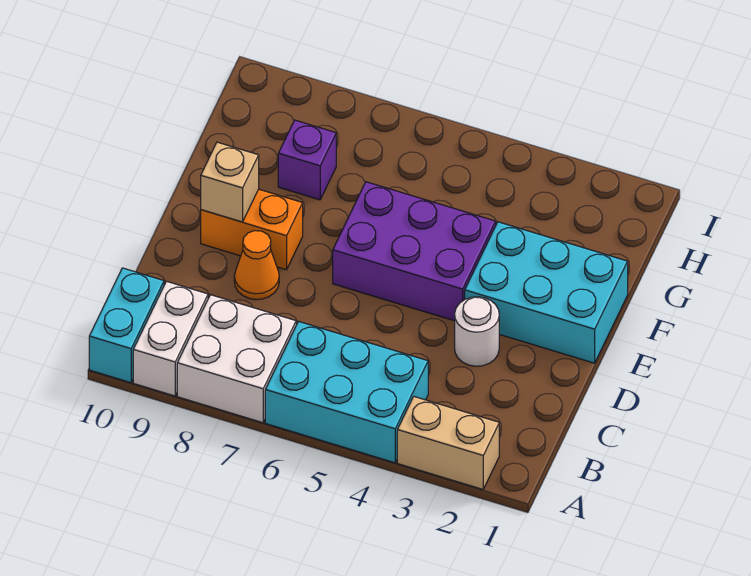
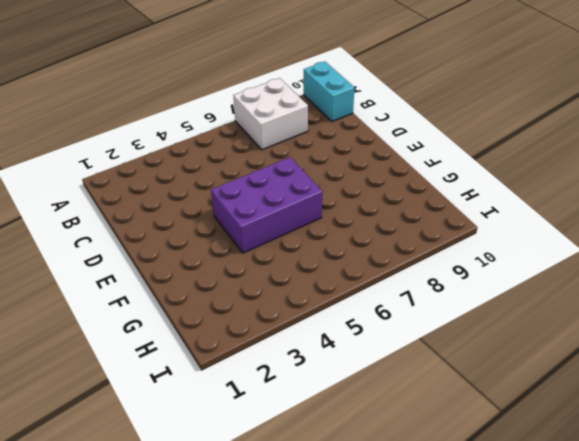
none -> tan brick A2:A3 level 1
none -> cyan brick A4:B6 level 1
none -> white brick A9:B9 level 1

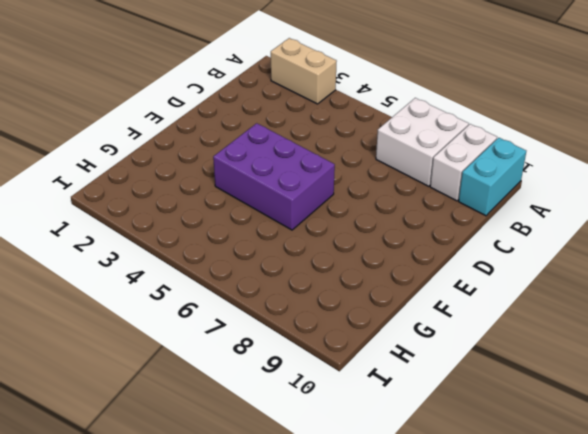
none -> cyan brick A4:B6 level 1
none -> white round brick D3 level 1
none -> orange cone D8 level 1

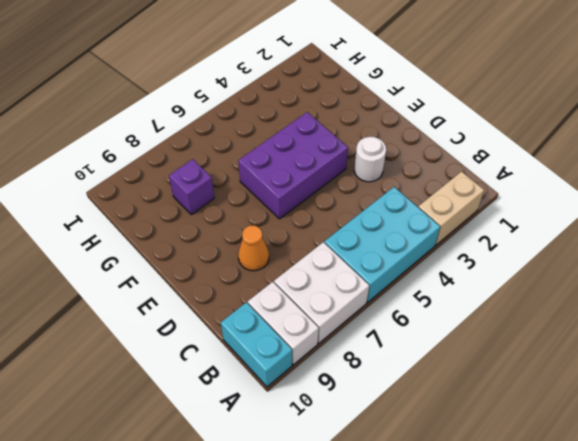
none -> cyan brick E1:F3 level 1
none -> orange brick E8:E9 level 1
none -> tan brick E9 level 2

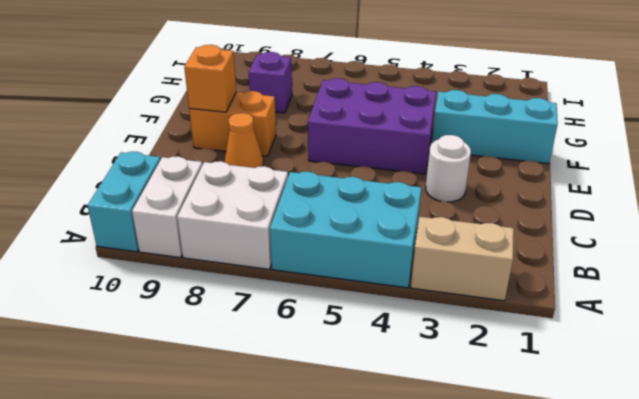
orange brick E9 level 2 -> tan brick E9 level 2
cyan brick F1:F3 level 1 -> cyan brick E1:F3 level 1

